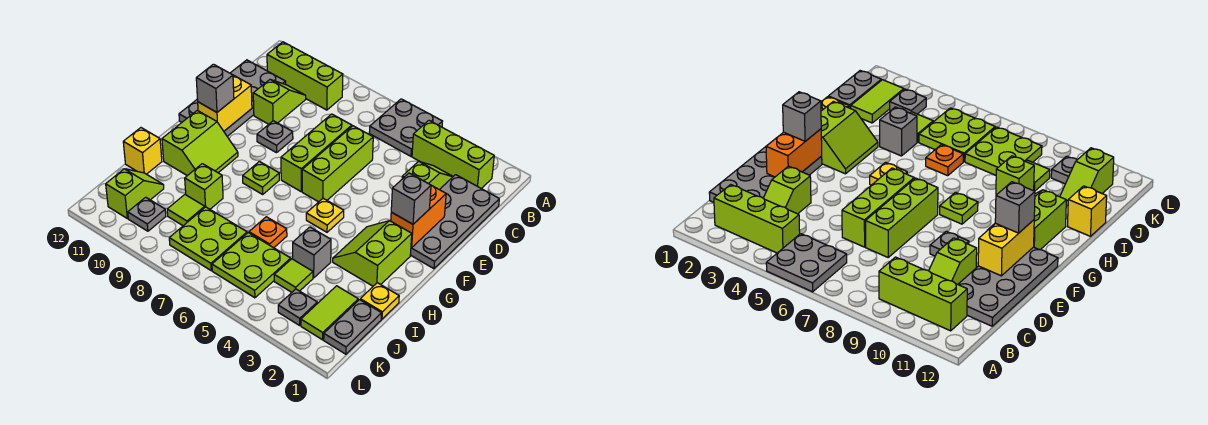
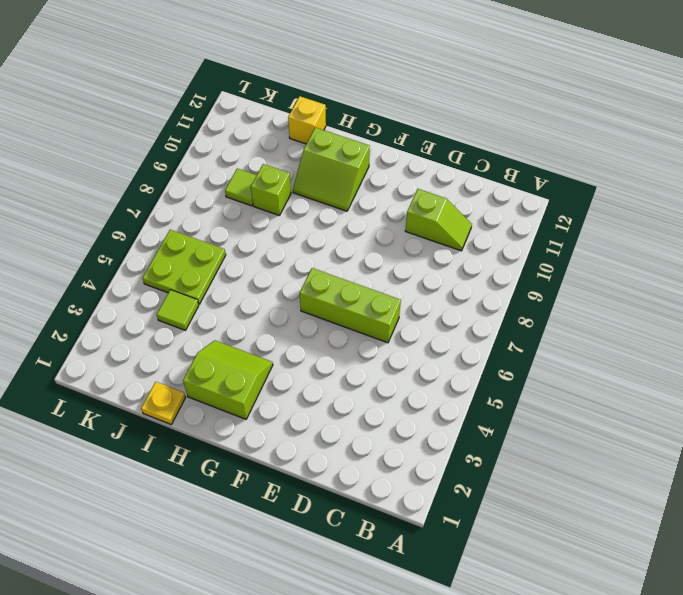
none -> grey plate A5:B6 level 1
none -> lime brick B2:B4 level 1
none -> lime brick B9:B11 level 1
none -> grey plate C1:F2 level 1

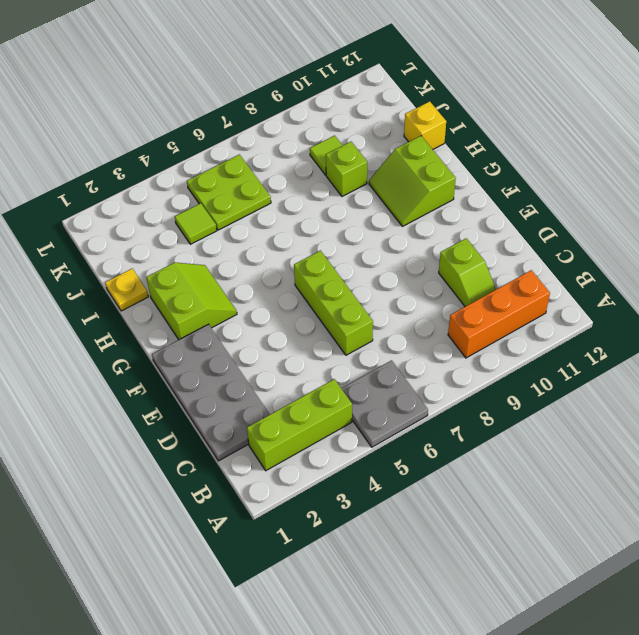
orange brick B9:B11 level 1 -> lime brick B9:B11 level 1
none -> lime slope C3:D3 level 1 top D
none -> grey plate C11:F12 level 1
none -> lime brick D7:F7 level 1
none -> grey plate E9 level 1

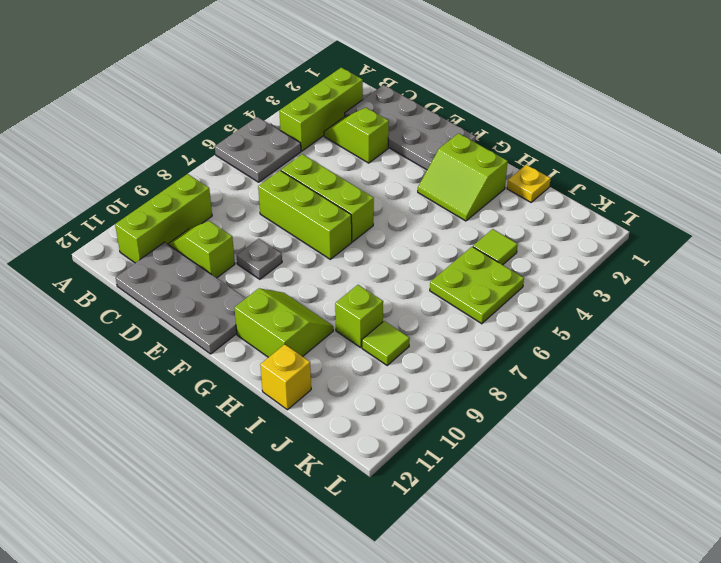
none -> yellow plate G5 level 1
none -> lime plate G8 level 1
none -> grey brick I4 level 1
none -> orange plate I6 level 1

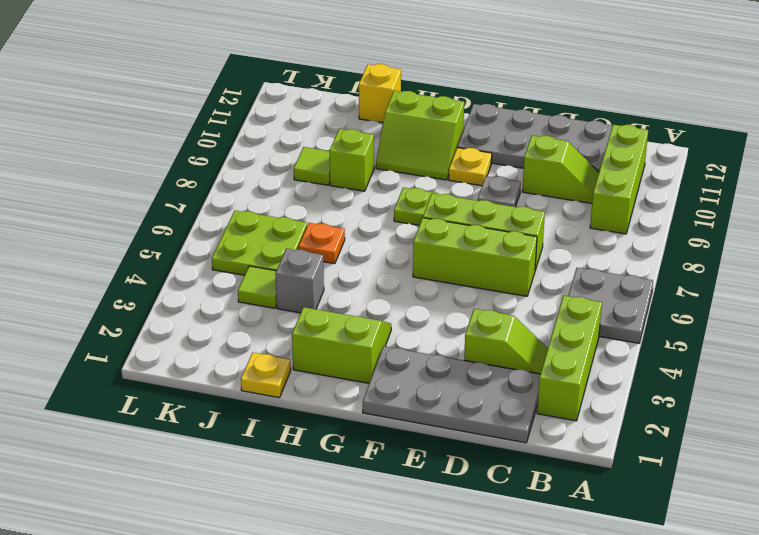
yellow plate F10 level 1 -> yellow plate G5 level 1
none -> grey plate J1:K1 level 1
none -> lime tile J2:K2 level 1
none -> lime plate J7:K8 level 1
none -> lime slope J11:K11 level 1 top K

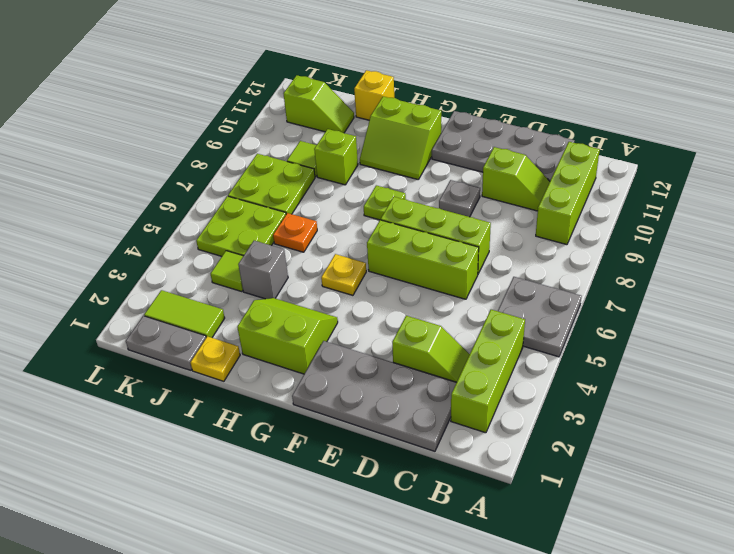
none -> grey plate K3 level 1
none -> grey plate K10 level 1
none -> orange brick E2:F2 level 2
none -> yellow brick E11:F11 level 2

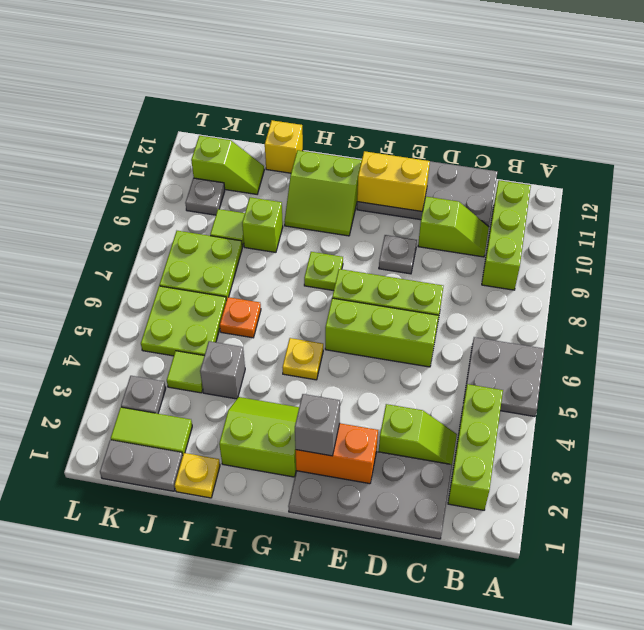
none -> grey brick F11 level 3

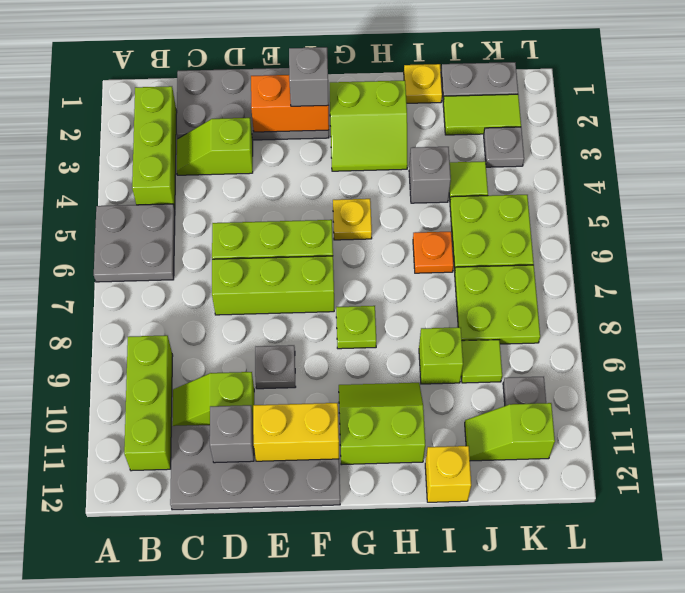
grey brick D11 level 2 -> grey brick F11 level 3

